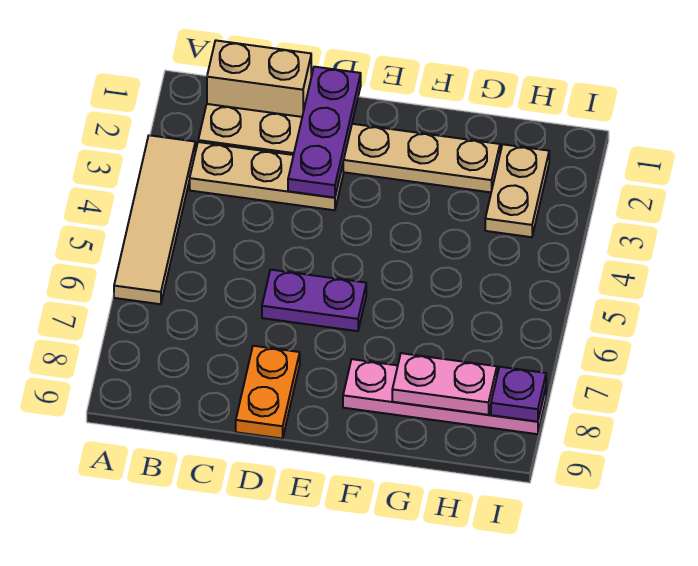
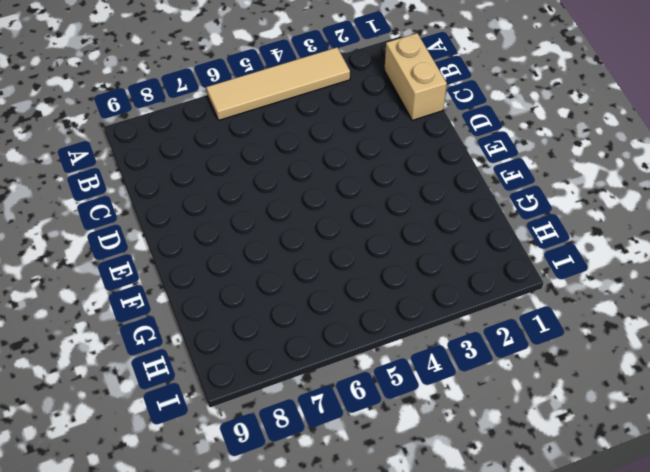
none -> tan plate B2:G2 level 1
none -> tan plate B3:D3 level 1

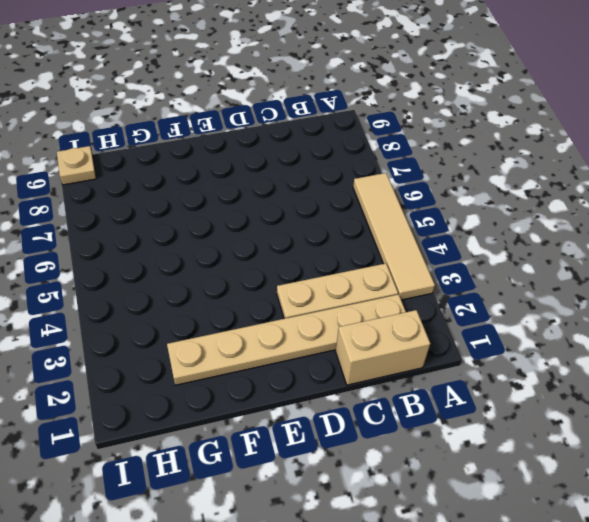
tan plate I9 level 1 -> none
none -> purple plate D6:E6 level 1
none -> orange plate D8:D9 level 1

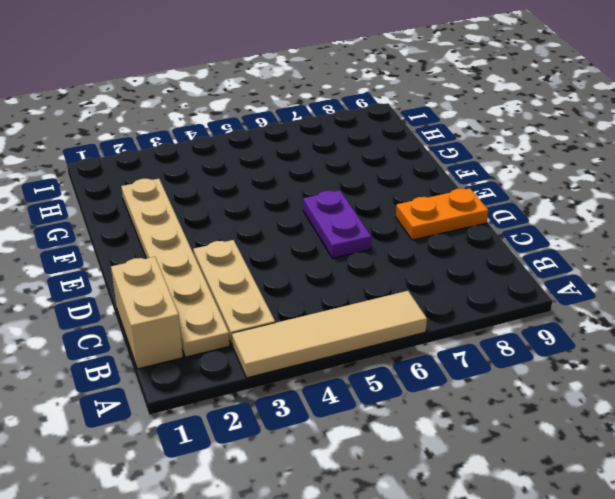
none -> pink plate F8:I8 level 1
none -> tan plate H2:H3 level 1

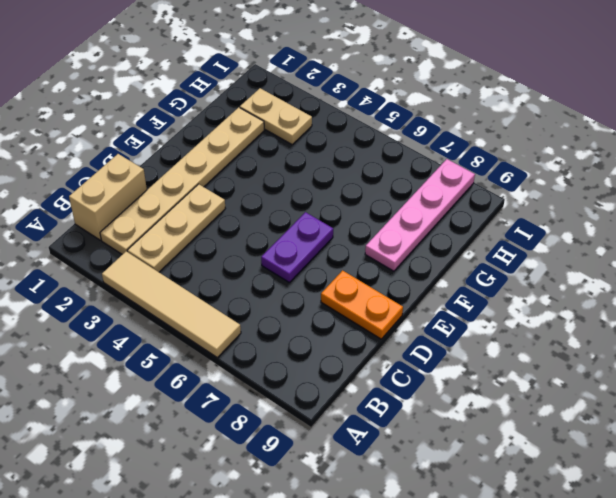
none -> purple plate D1:D3 level 2
none -> pink plate G8:H8 level 2

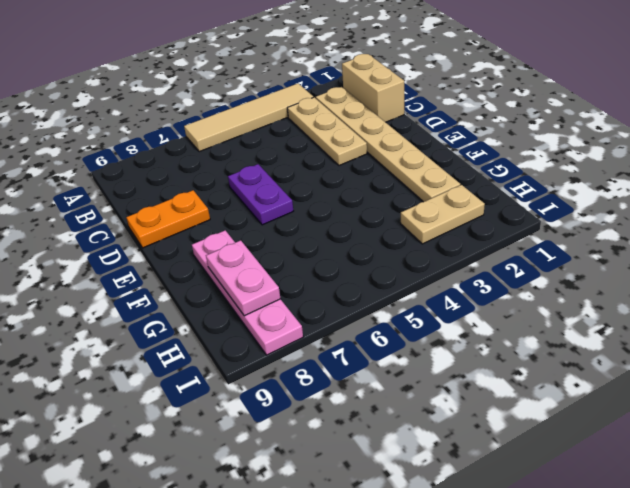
none -> purple plate D1:D3 level 2
none -> purple plate I8 level 2

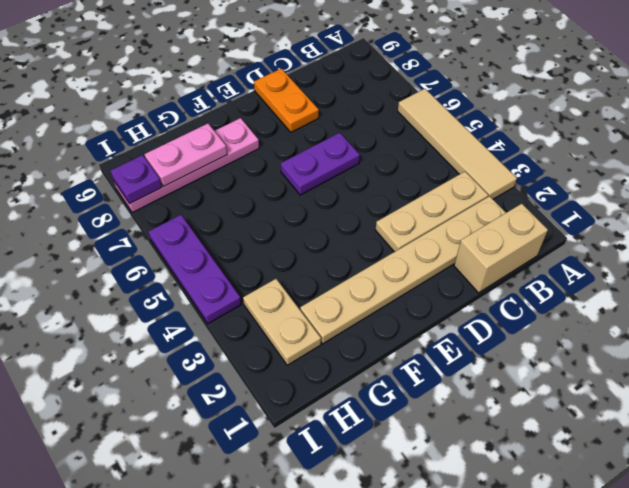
purple plate I4:I6 level 1 -> purple plate D1:D3 level 2

